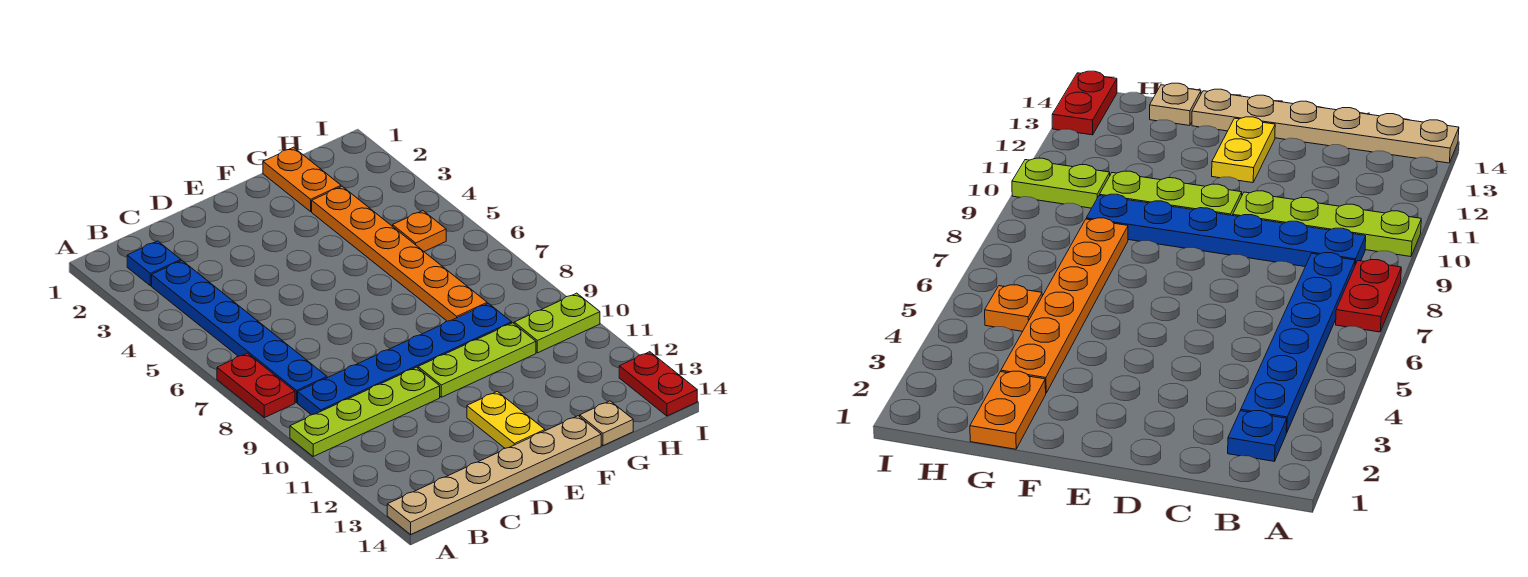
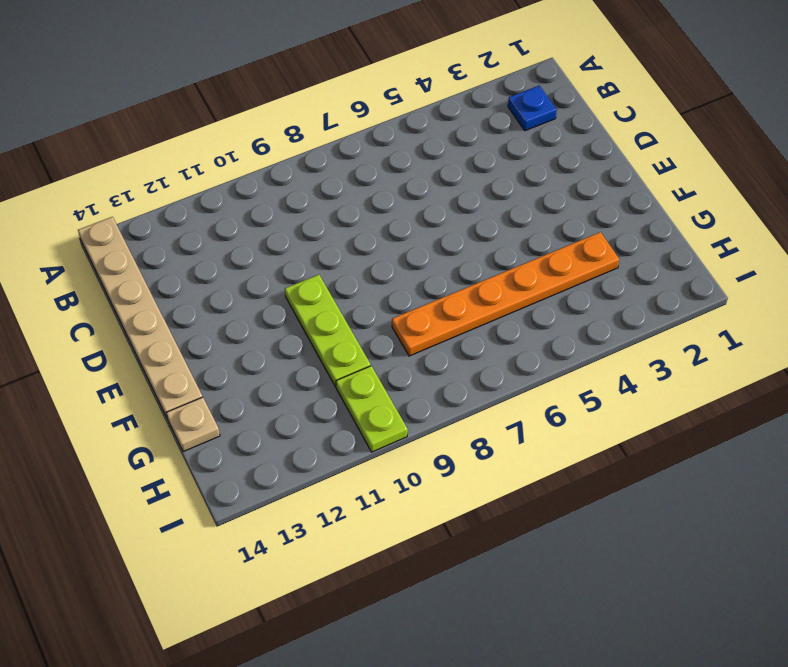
none -> red plate A7:A8 level 1
none -> lime plate A10:D10 level 1
none -> blue plate B3:B8 level 1

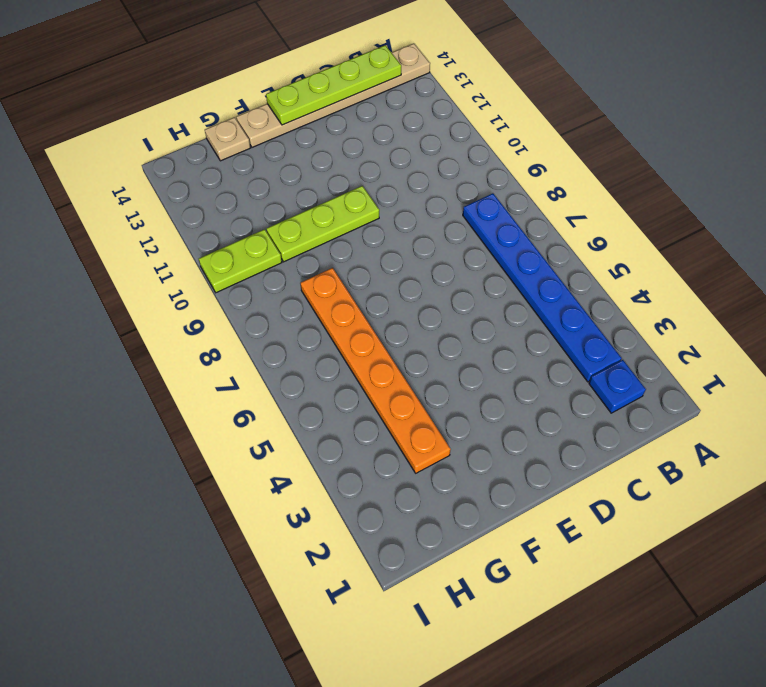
lime plate B14:E14 level 2 -> lime plate A10:D10 level 1
none -> red plate A7:A8 level 1
none -> blue plate B9:G9 level 1
none -> yellow plate E12:E13 level 1

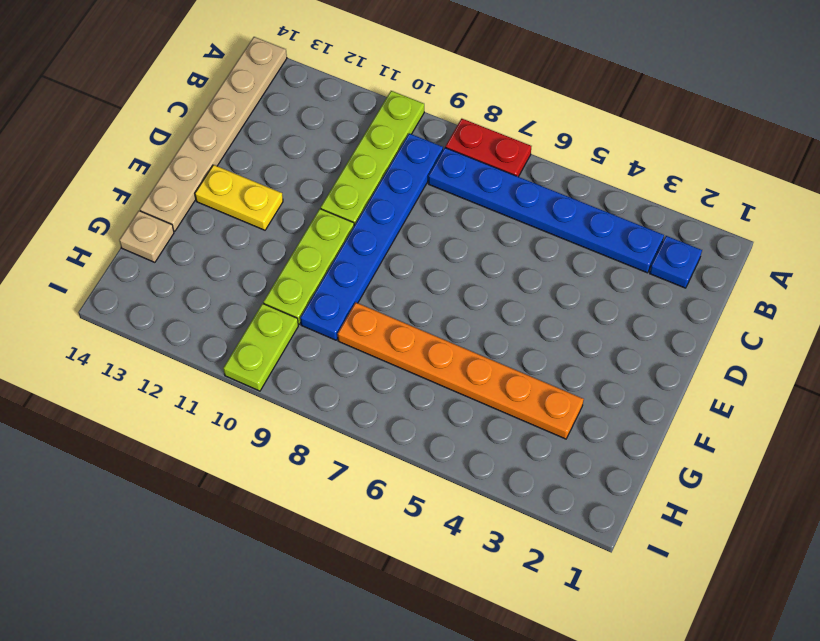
none -> orange plate G1:G2 level 1
none -> orange plate H5 level 1
none -> red plate I13:I14 level 1

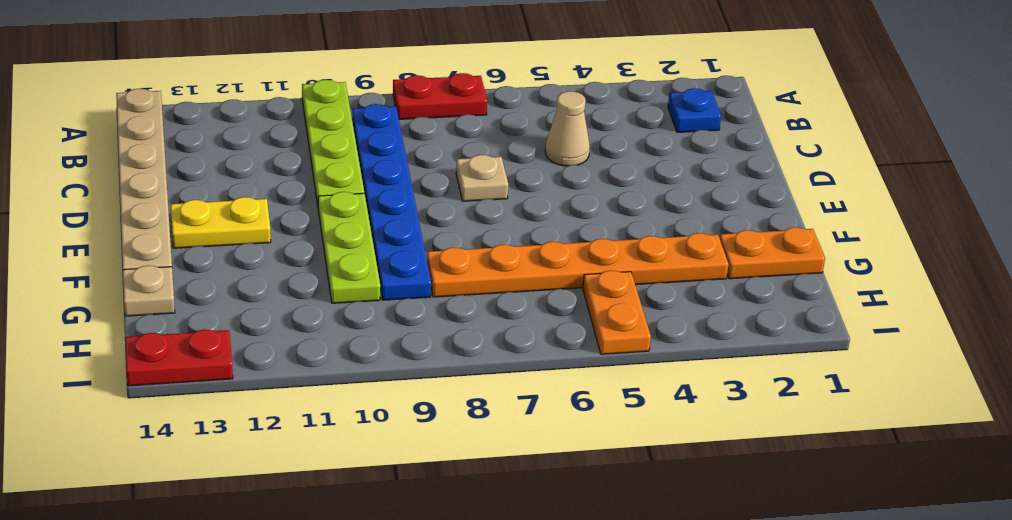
tan cone C5 level 1 -> none
tan plate D7 level 1 -> none
orange plate H5:I5 level 1 -> orange plate H5 level 1
none -> blue plate B3:B8 level 1
none -> lime plate H10:I10 level 1

